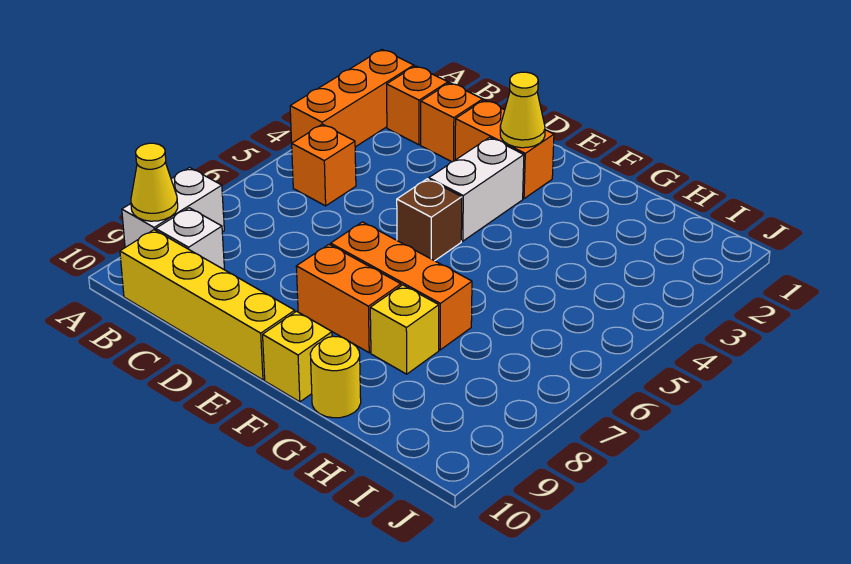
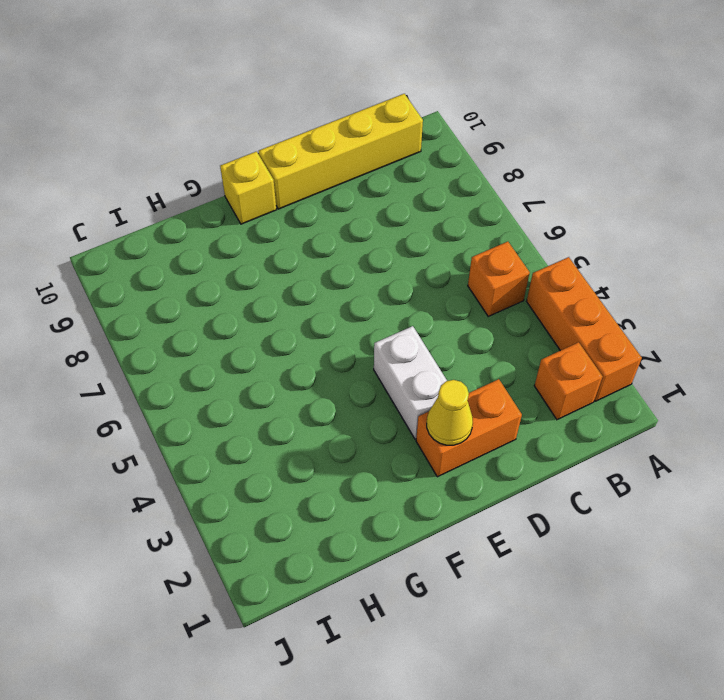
none -> white brick A8:A9 level 1
none -> white brick B9 level 1
none -> orange brick C2 level 1

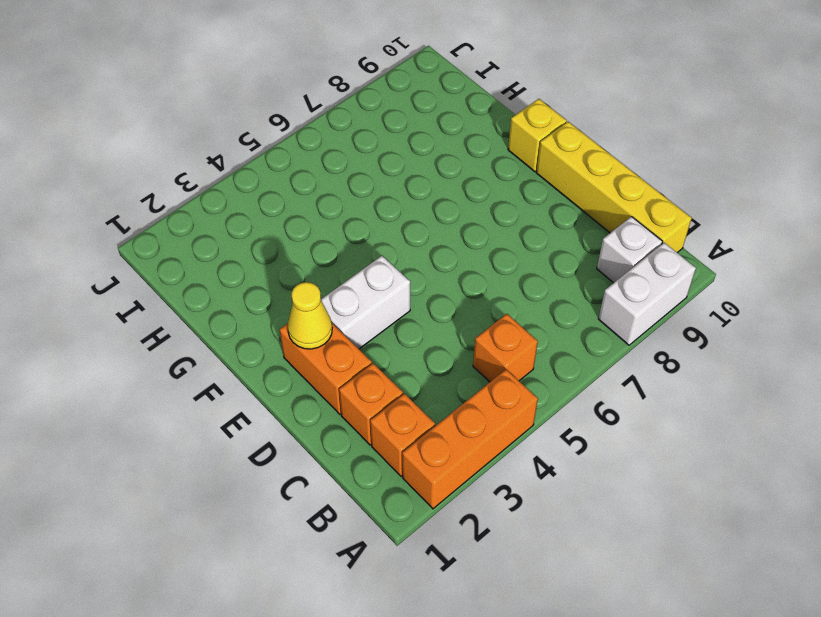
none -> brown brick E5 level 1
none -> orange brick E7:G7 level 1
none -> orange brick E8:F8 level 1

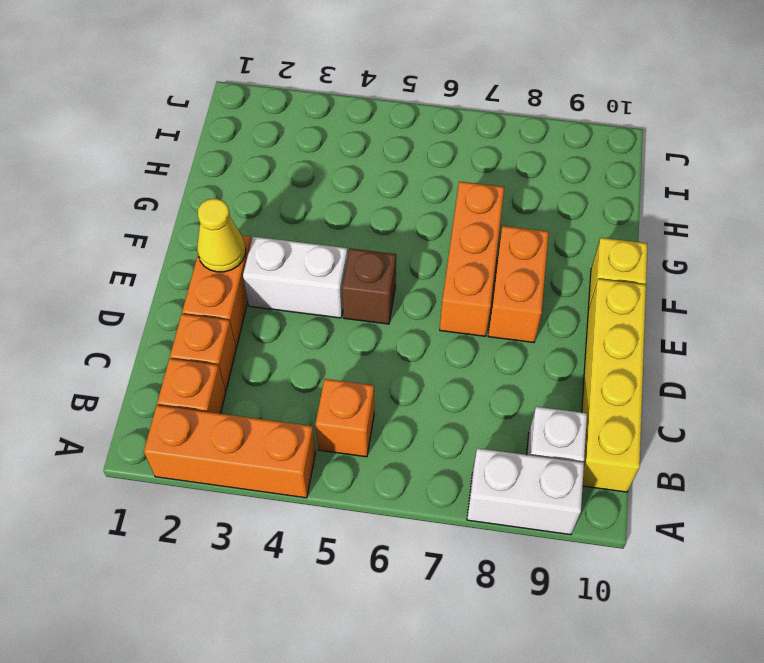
none -> yellow brick G8 level 1
none -> yellow round brick G10 level 1
none -> yellow cone A9 level 2

